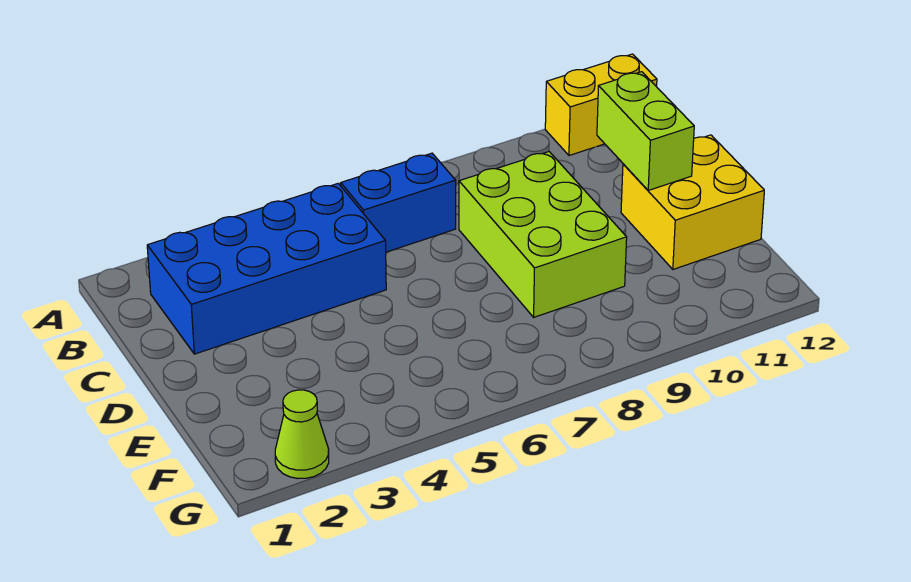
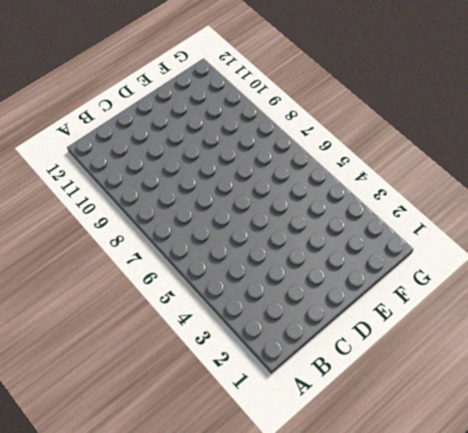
none -> yellow brick A11:A12 level 1
none -> blue brick B2:C5 level 1

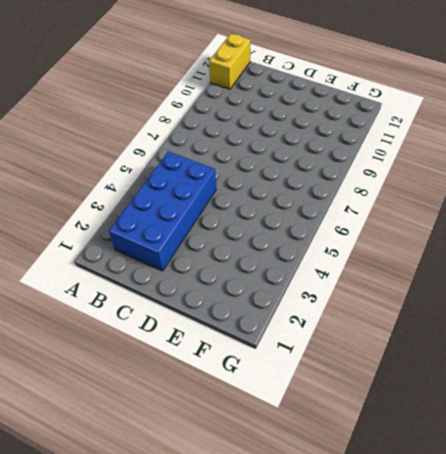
none -> blue brick B6:B7 level 1
none -> lime brick C8:E9 level 1

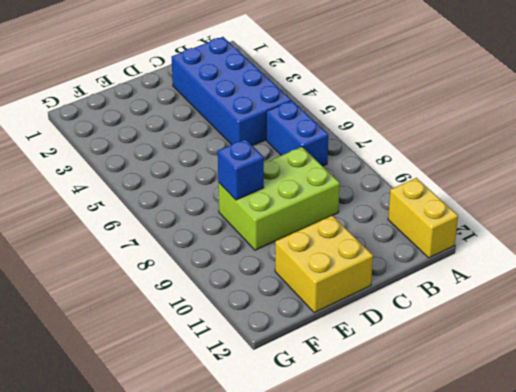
blue brick E8 level 2 -> none
none -> lime cone G2 level 1
none -> lime brick C11:D11 level 2

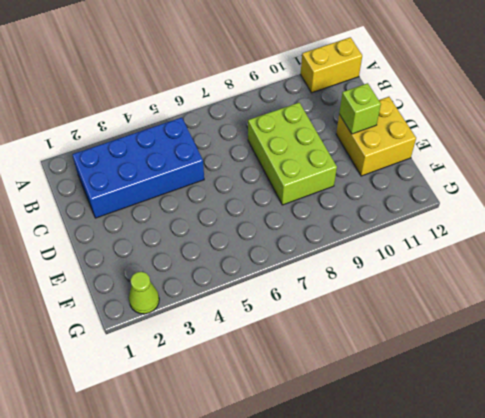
lime brick D11 level 2 -> lime brick C11:D11 level 2
none -> blue brick B6:B7 level 1

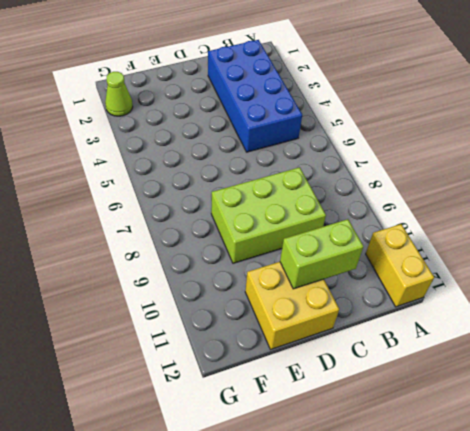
none -> blue brick B6:B7 level 1

